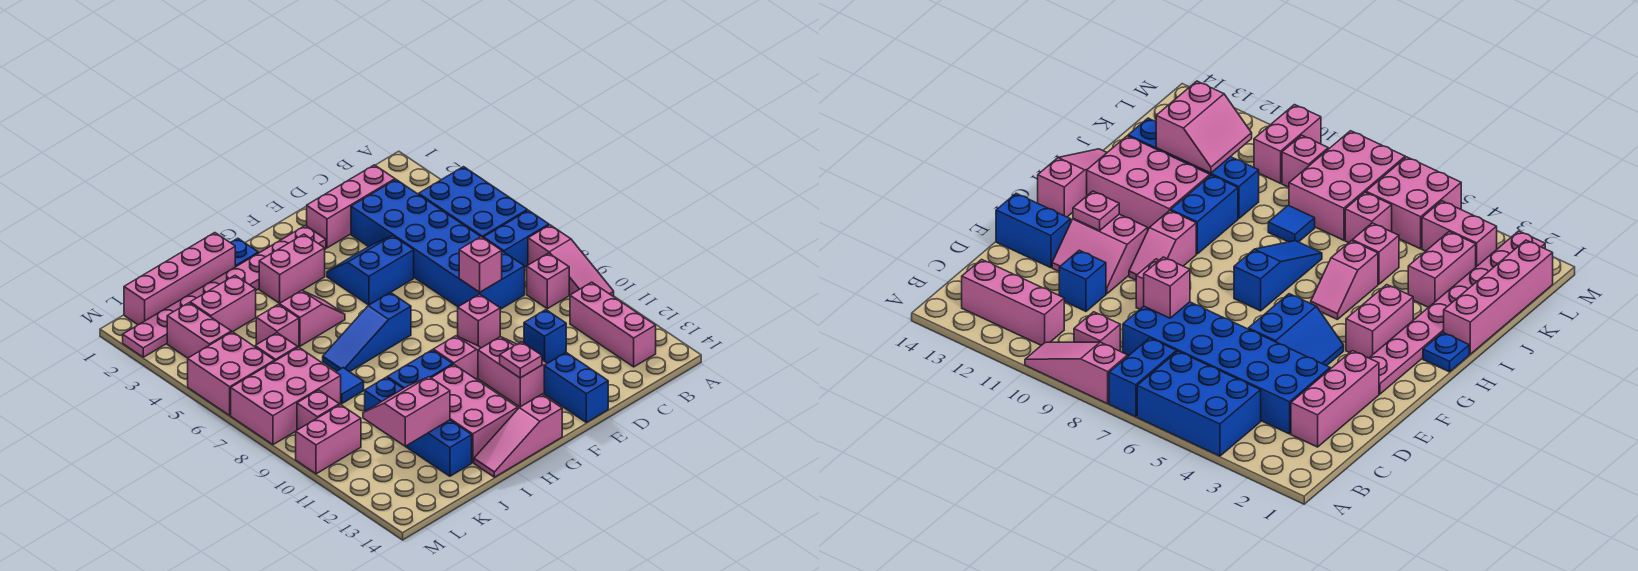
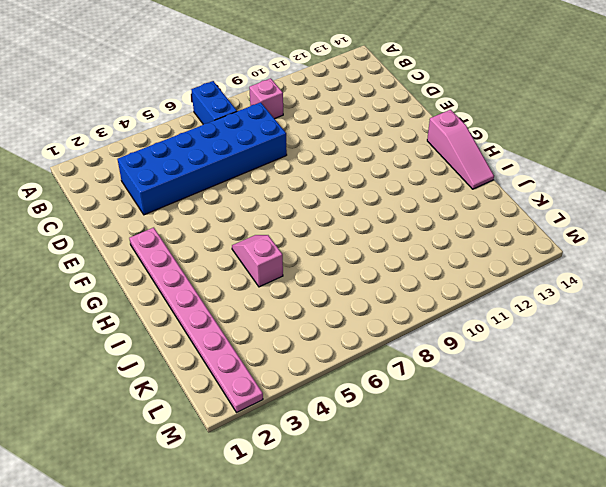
none -> blue brick A4:B6 level 1
none -> pink slope A8:A10 level 1 top 8
none -> pink brick B11:B13 level 1
none -> pink brick C2:E2 level 1

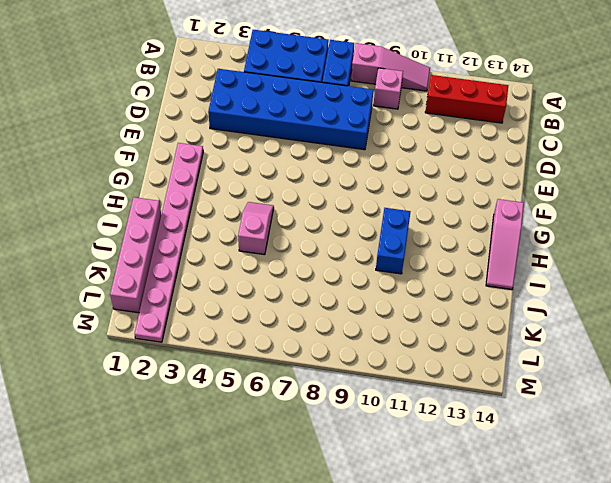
red brick B11:B13 level 1 -> pink brick B11:B13 level 1
none -> pink brick C2:E2 level 1
none -> blue brick D11 level 1
none -> blue slope E4:F5 level 1 top 5
none -> pink brick E9 level 1

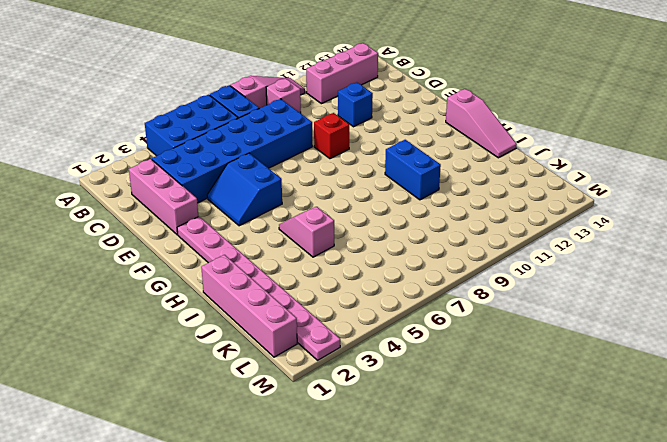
red brick E9 level 1 -> pink brick E9 level 1
none -> pink slope E11:F12 level 1 top F
none -> blue brick E13:E14 level 1
none -> pink slope F10:G10 level 1 top G
none -> pink brick G3:H3 level 1

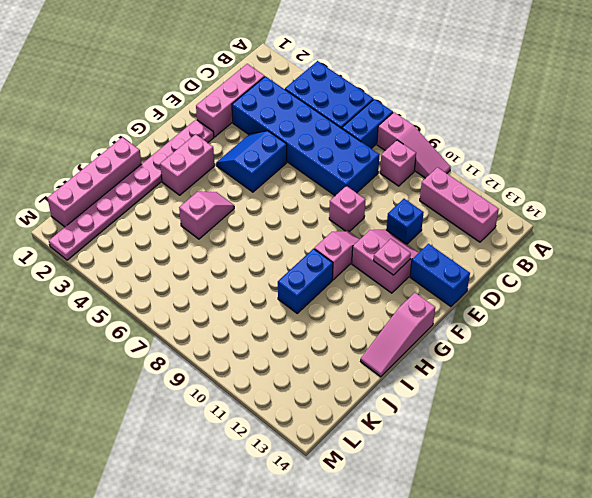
none -> blue slope G7:I7 level 1 top G
none -> blue plate H1 level 1
none -> pink brick H11:I13 level 1
none -> pink brick J3:K3 level 1

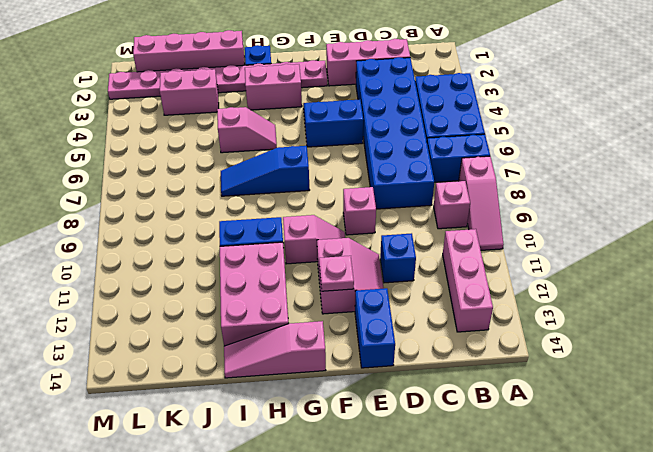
none -> pink brick J5 level 1
none -> blue tile J8 level 1
none -> blue brick J10:J13 level 1
none -> pink brick K6 level 1

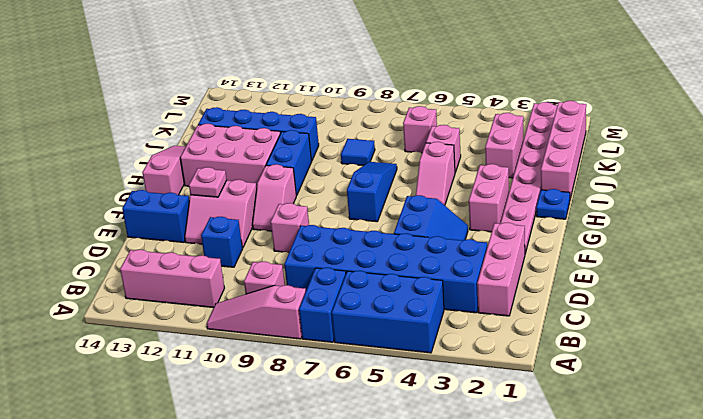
none -> pink brick K7:M8 level 1
none -> pink brick L3:L4 level 1
none -> pink brick L5:M6 level 1
none -> pink brick L9 level 1

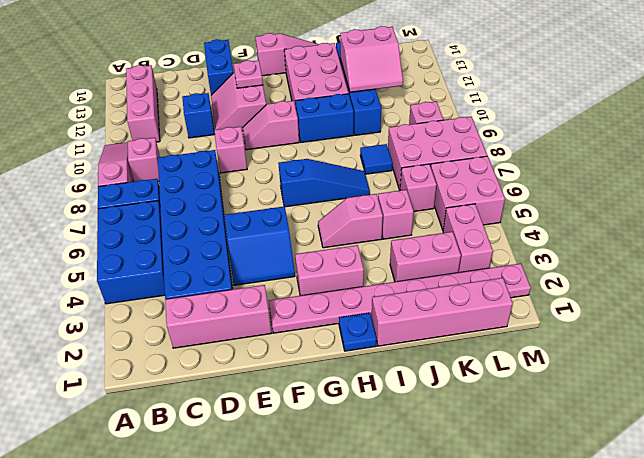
none -> pink brick L10:M10 level 1
none -> pink brick D8 level 2

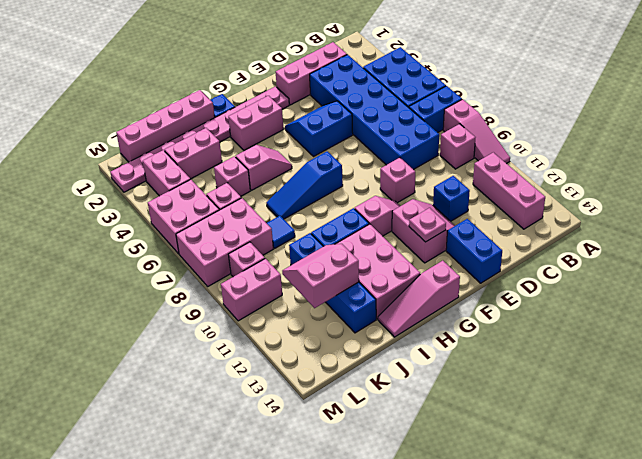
none -> pink brick D8 level 2

